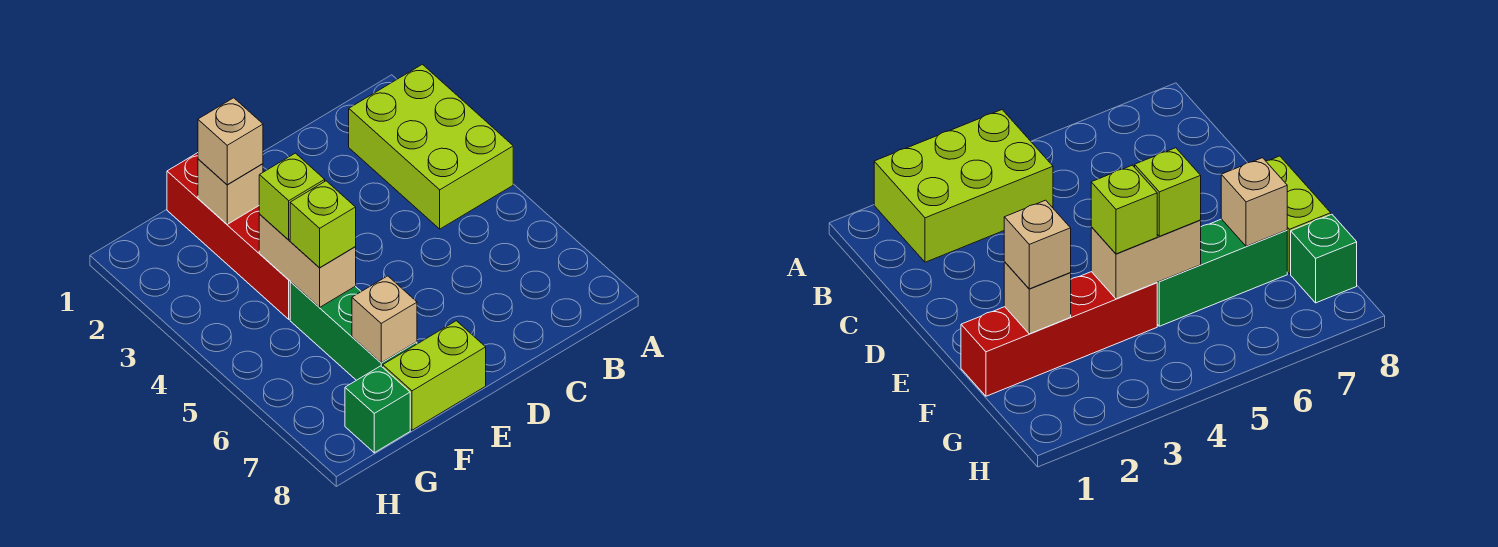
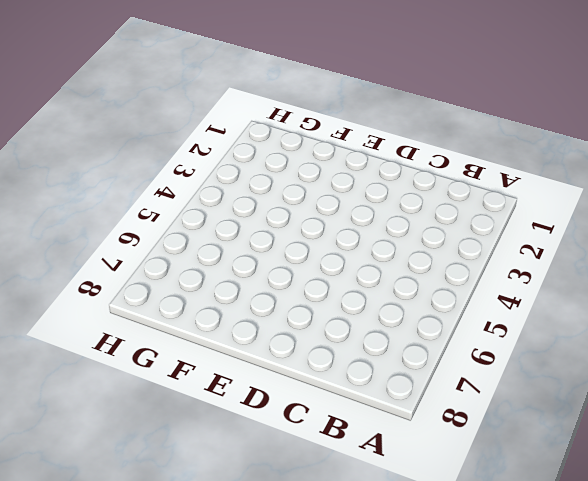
none -> lime brick A2:B4 level 1
none -> lime brick E8:F8 level 1

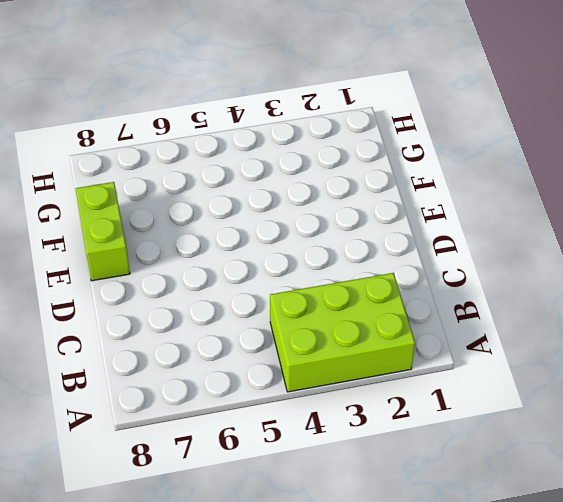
none -> red brick F1:F4 level 1
none -> green brick F5:F7 level 1

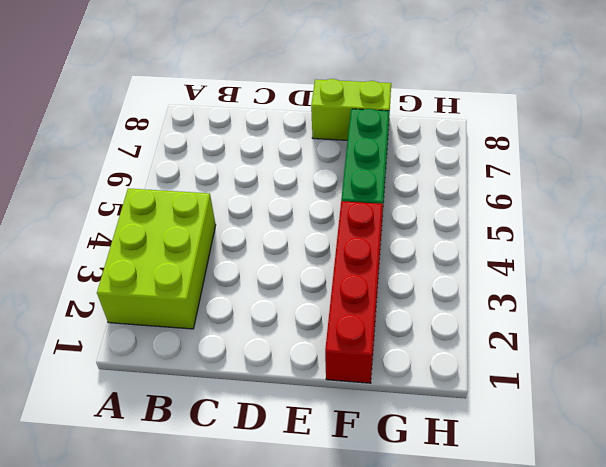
none -> green brick G8 level 1
none -> tan brick F2 level 2

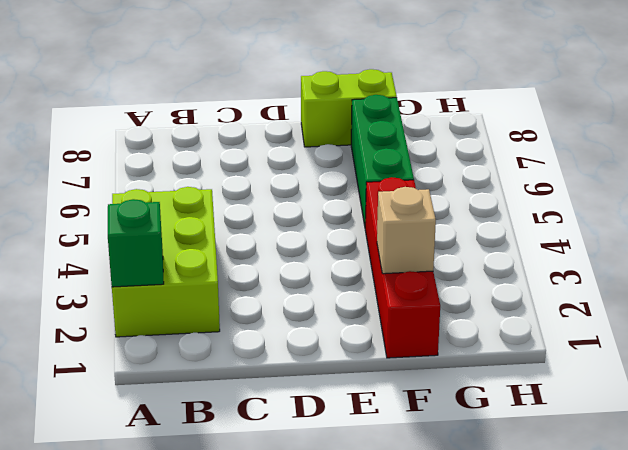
green brick A2 level 2 -> green brick G8 level 1
none -> tan brick F4:F5 level 2
none -> tan brick F7 level 2

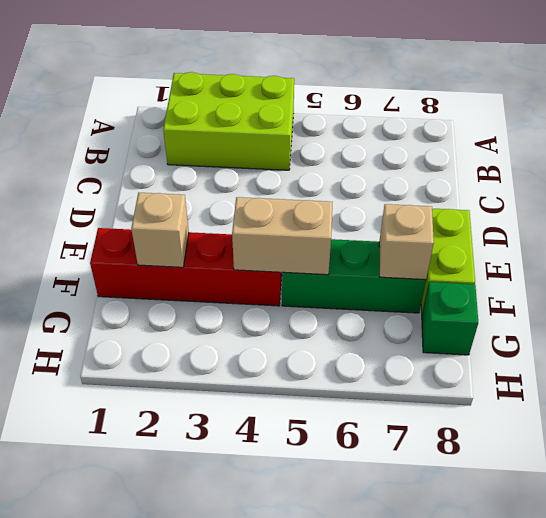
none -> tan brick F2 level 3
none -> lime brick F4 level 3

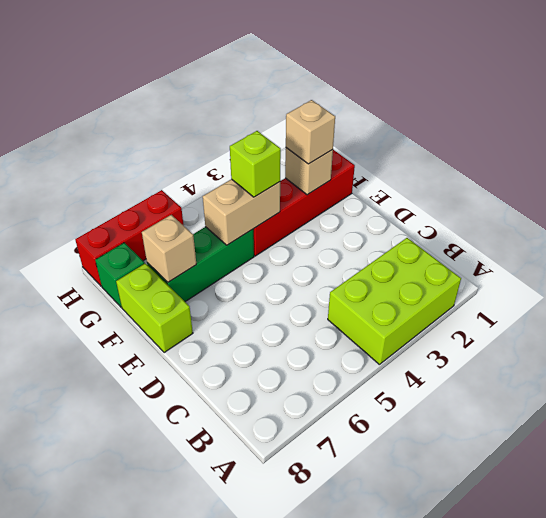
red brick H6:H8 level 1 -> none
none -> lime brick F5 level 3

